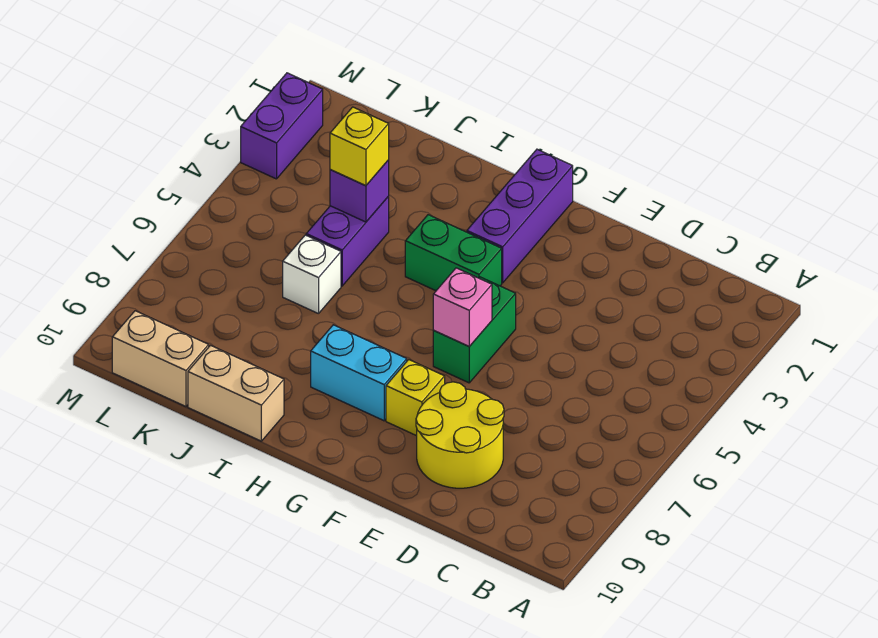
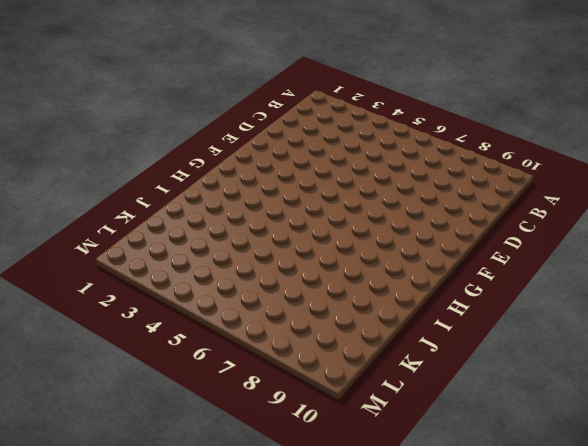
none -> yellow round brick D8:E9 level 1
none -> green brick F5:F6 level 1
none -> yellow brick F8 level 1

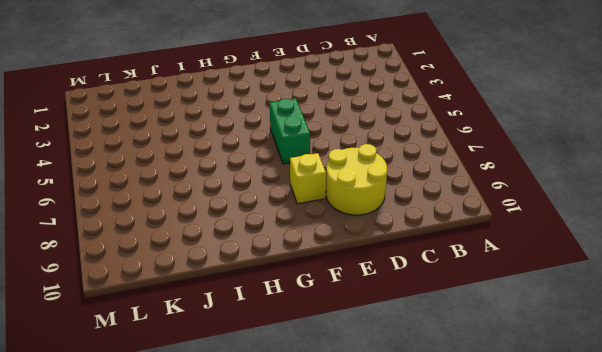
none -> purple brick G1:G3 level 1
none -> green brick G4:H4 level 1
none -> cyan brick G8:H8 level 1

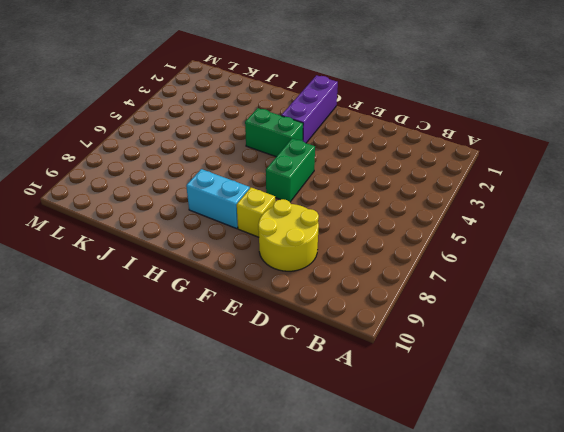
none -> tan brick I10:J10 level 1
none -> purple brick J4:J5 level 1
none -> white brick J6 level 1

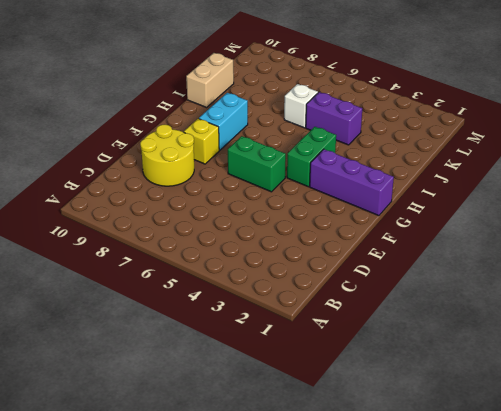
none -> tan brick K10:L10 level 1
none -> purple brick M2:M3 level 1
none -> pink brick F6 level 2

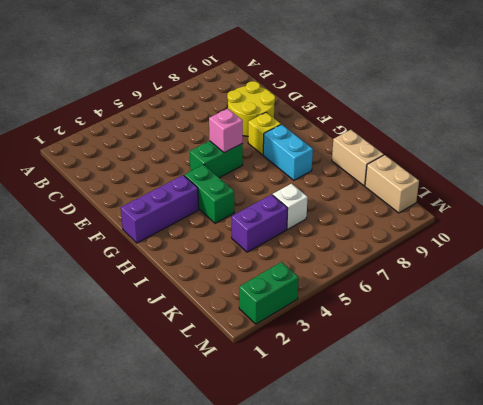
green brick M2:M3 level 1 -> purple brick M2:M3 level 1
none -> purple brick J4 level 2
none -> yellow brick J4 level 3

